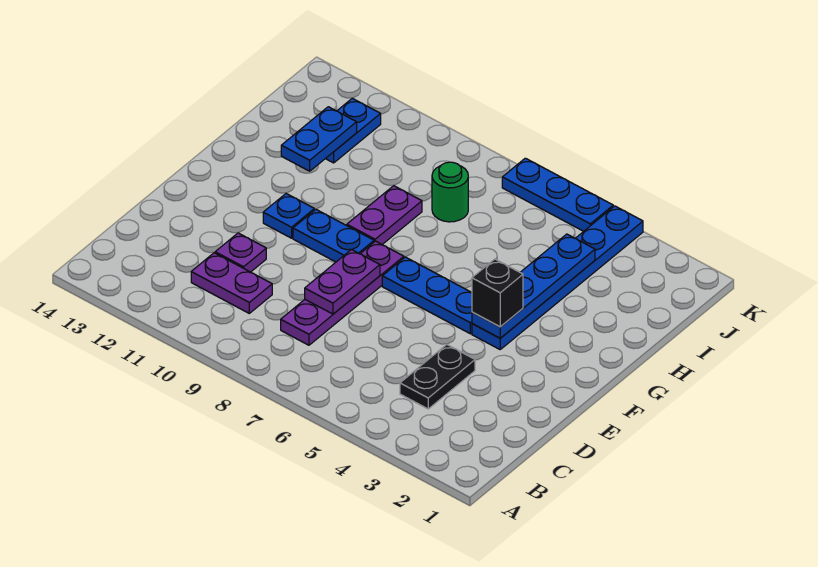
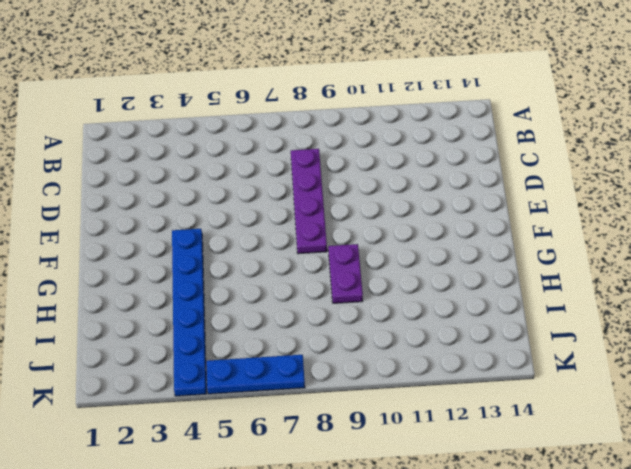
none -> black plate C4:D4 level 1
none -> purple plate C10:C11 level 1
none -> purple plate D11 level 1

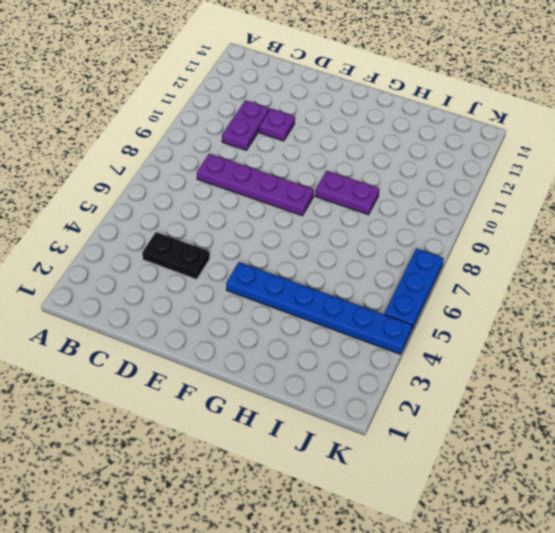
none -> blue plate F5:F7 level 1
none -> blue plate F9:F10 level 1
none -> blue plate F11 level 1

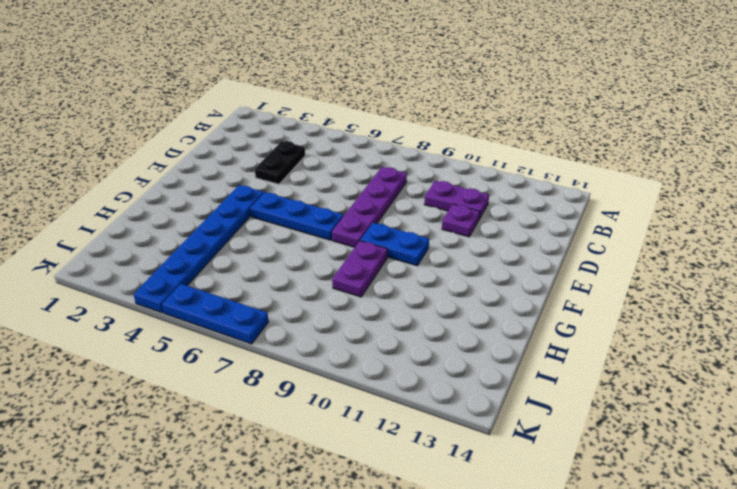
none -> blue plate F11 level 1
none -> green round brick I8 level 1
none -> blue plate I12:J12 level 1

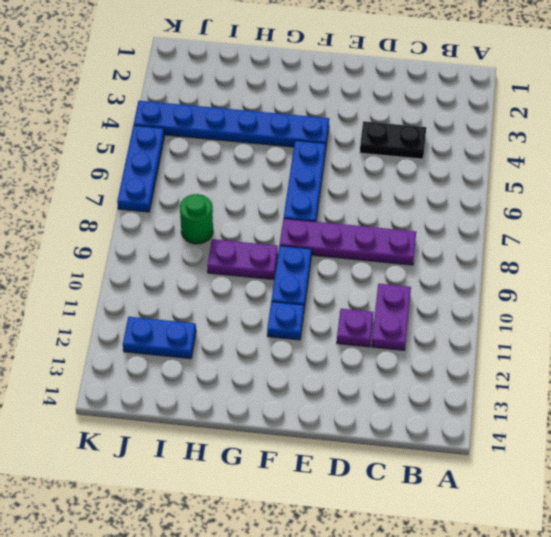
none -> purple plate D8:E8 level 2
none -> blue plate F4:I4 level 2
none -> blue plate H12:I12 level 2

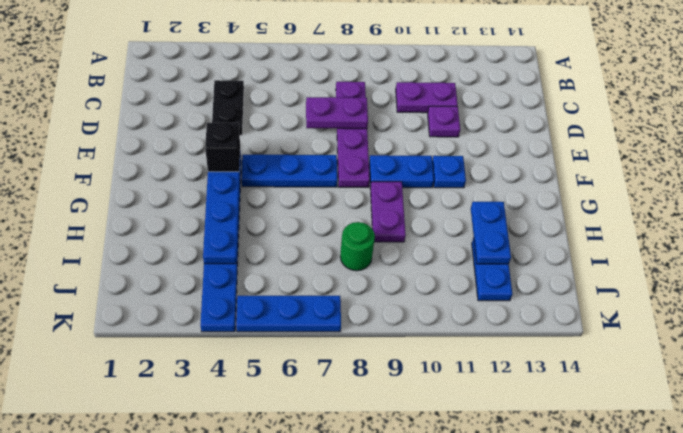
purple plate D7:D8 level 2 -> purple plate D8:E8 level 2

